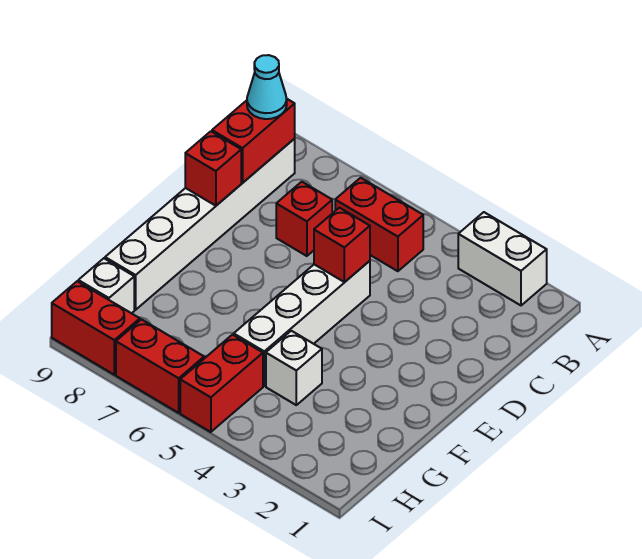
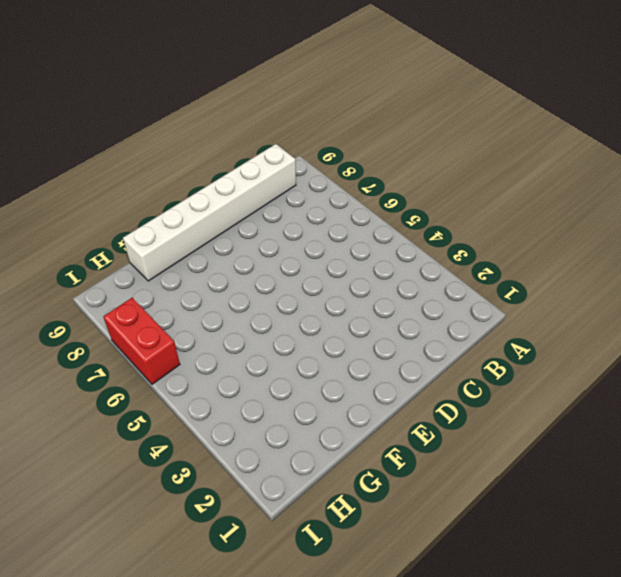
none -> white brick A2:A3 level 1
none -> red brick B5:B6 level 1
none -> red brick C7 level 1

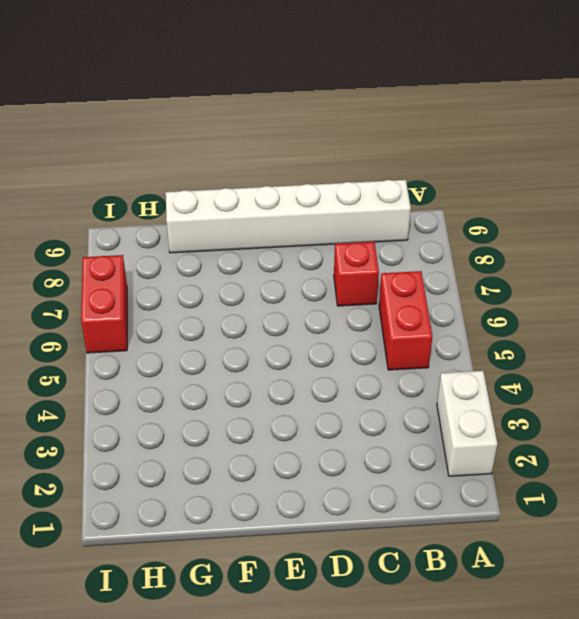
none -> white brick D5:G5 level 1
none -> white brick G4 level 1
none -> red brick H5:I5 level 1

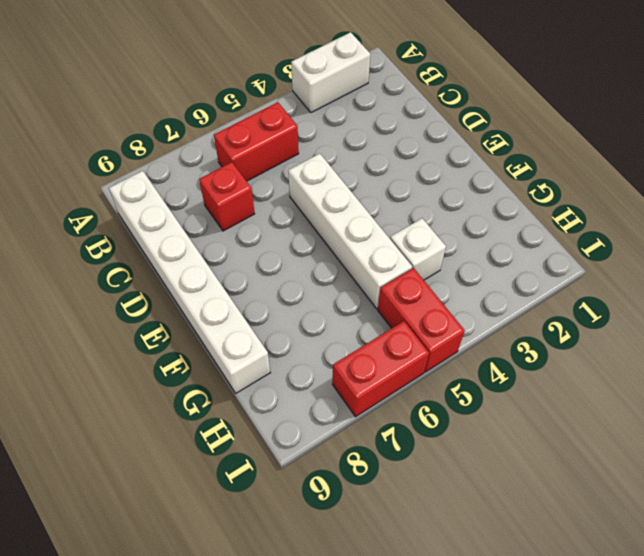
none -> white brick H9 level 1
none -> red brick I8:I9 level 1
none -> red brick B9:C9 level 2

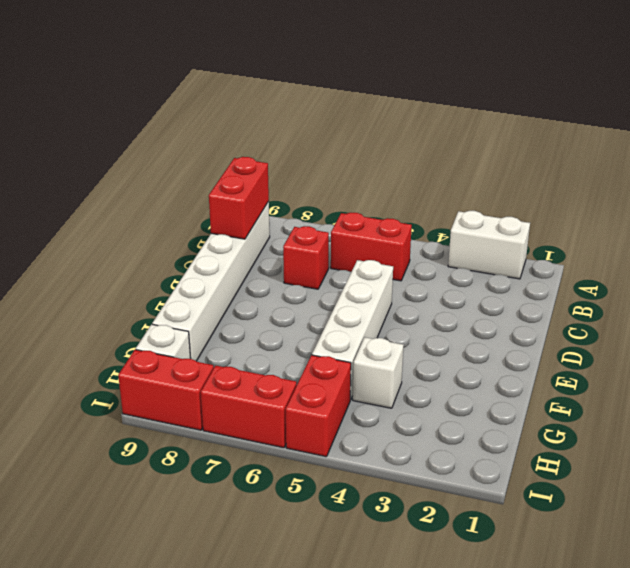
none -> red brick D5 level 2
none -> red brick D9 level 2
none -> cyan cone B9 level 3

